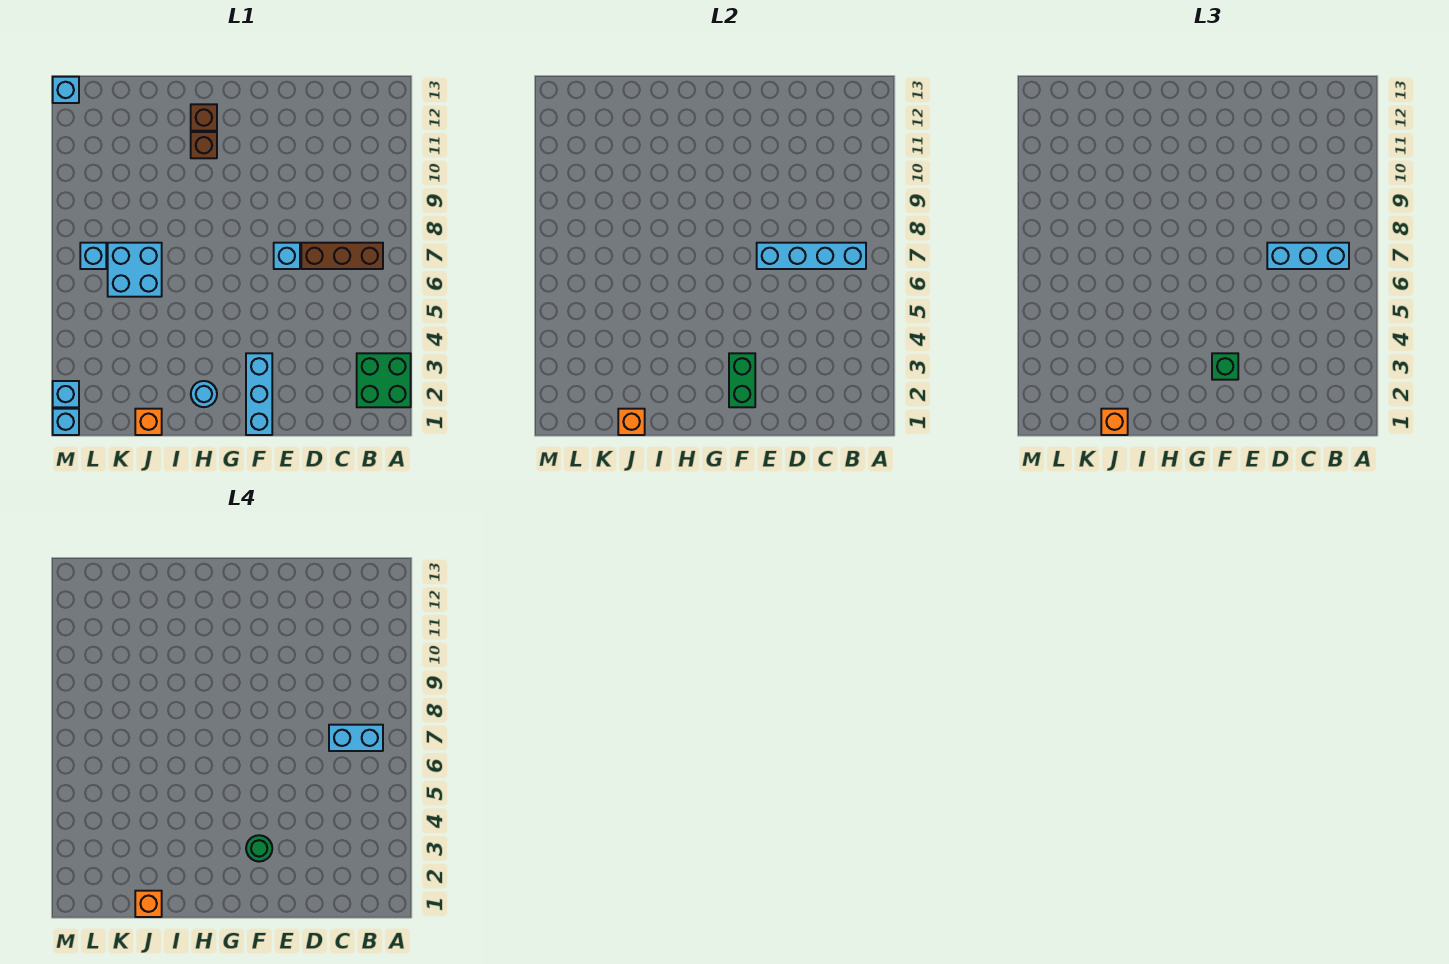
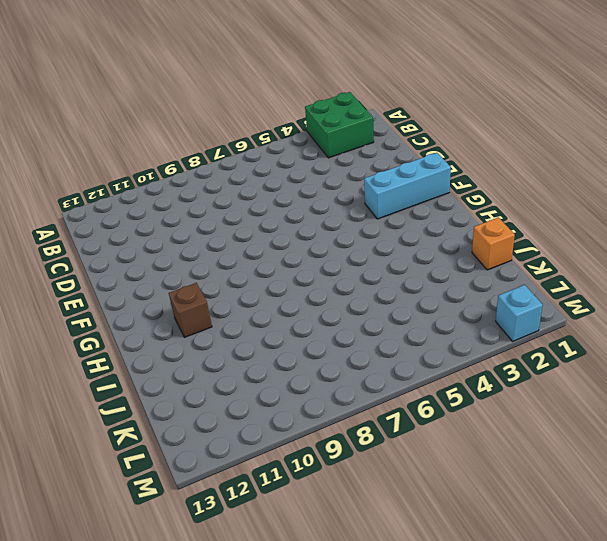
none -> brown brick B7:D7 level 1
none -> cyan brick E7 level 1
none -> cyan round brick H2 level 1

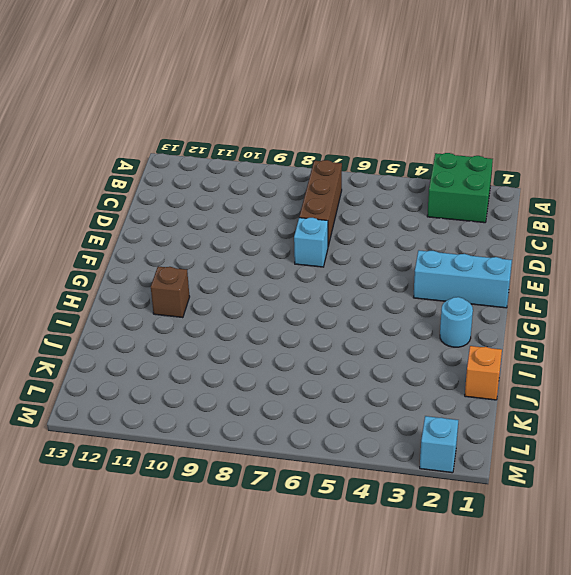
none -> brown brick H12 level 1
none -> cyan brick J6:K7 level 1
none -> cyan brick L7 level 1

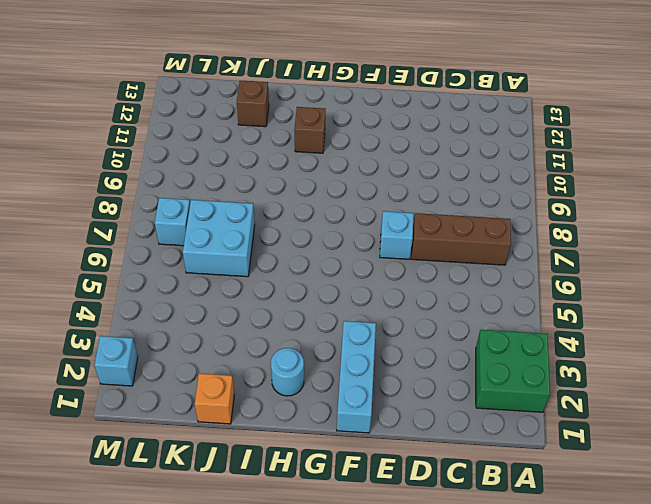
brown brick J12 level 1 -> brown brick H12 level 1
none -> cyan brick M1 level 1
none -> cyan brick M13 level 1
none -> cyan brick B7:E7 level 2

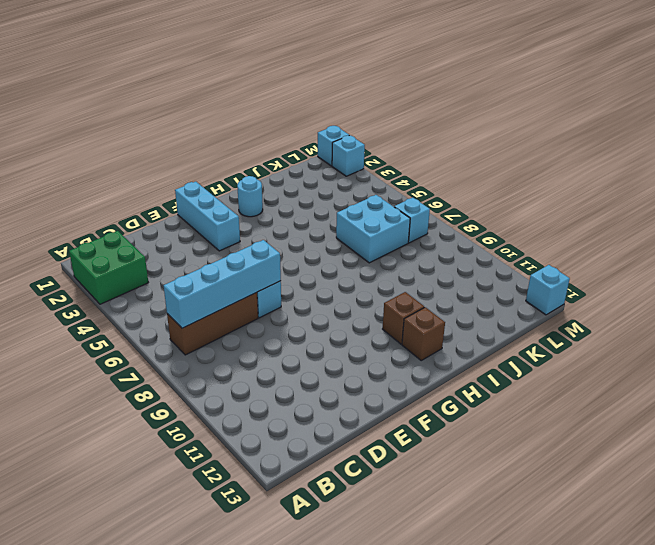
none -> orange brick J1 level 1
none -> green brick F2:F3 level 2
none -> orange brick J1 level 2

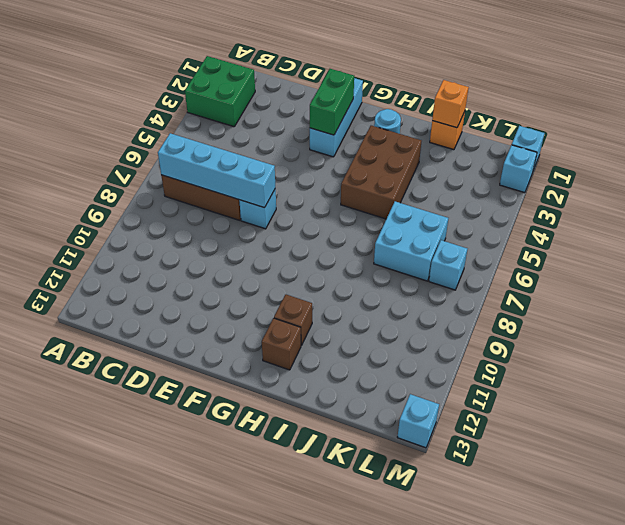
brown brick H3:I5 level 1 -> none
none -> cyan brick B7:D7 level 3
none -> green brick F3 level 3
none -> orange brick J1 level 3

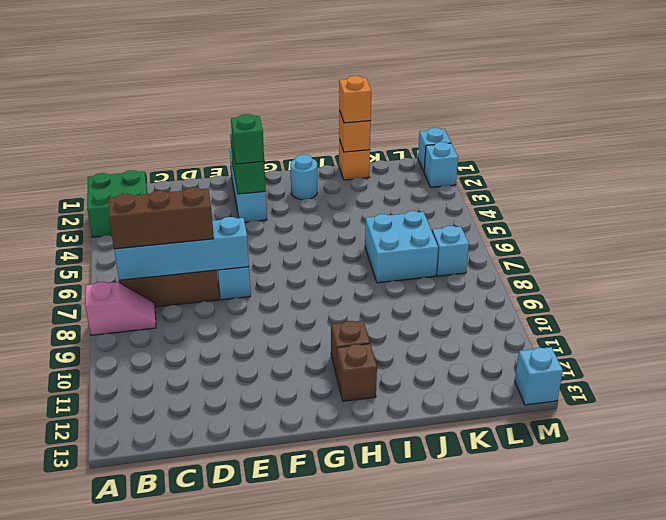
pink slope A8:B8 level 1 top A -> none
brown brick B7:D7 level 3 -> cyan brick B7:D7 level 3
none -> cyan brick B7:C7 level 4
none -> green round brick F3 level 4
none -> orange brick J1 level 4

